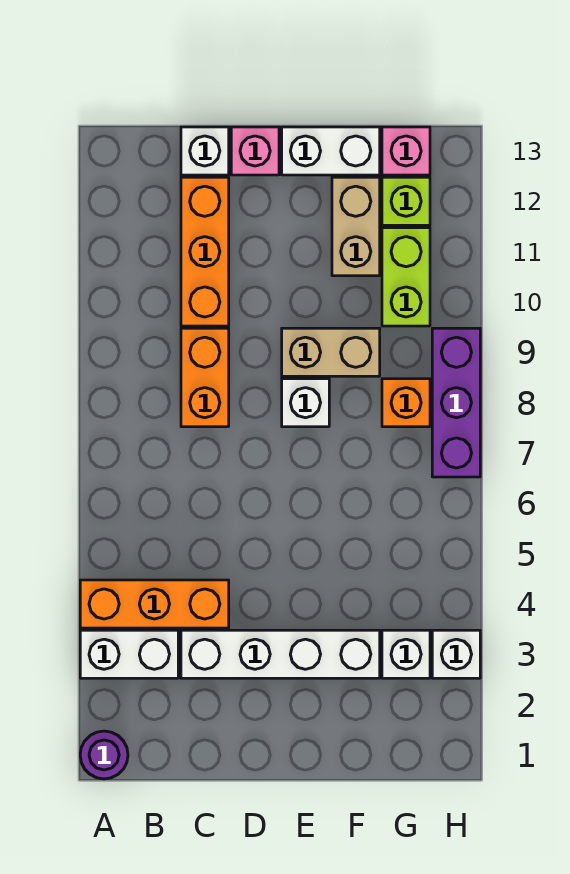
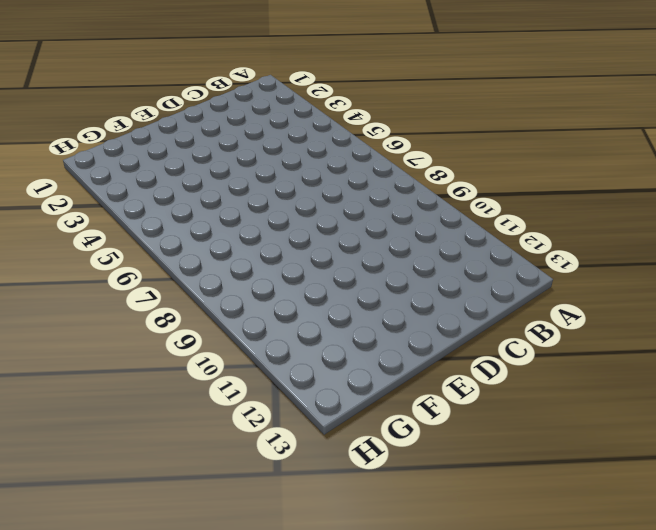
none -> purple round brick A1 level 1
none -> white brick A3:B3 level 1
none -> orange brick A4:C4 level 1

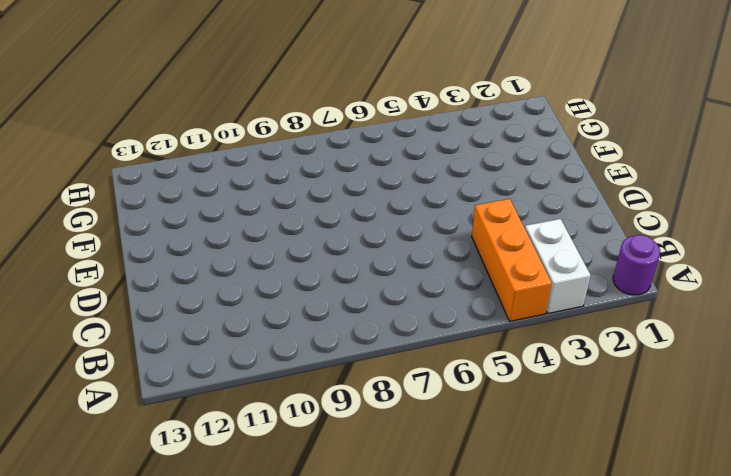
none -> white brick C3:F3 level 1
none -> orange brick C8:C9 level 1
none -> orange brick C10:C12 level 1

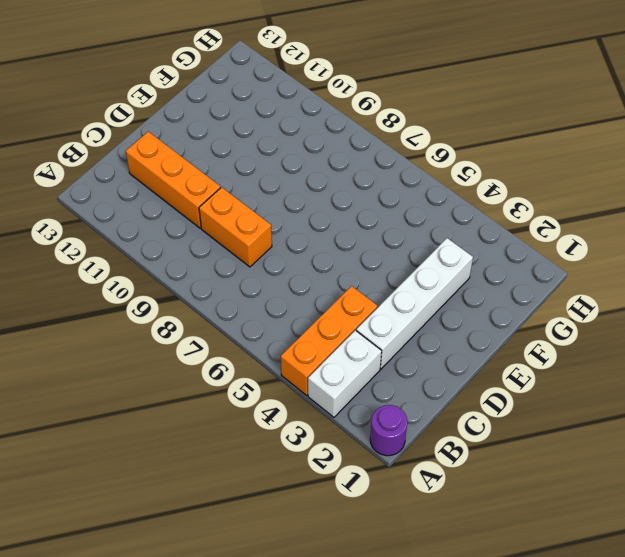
none -> white brick C13 level 1
none -> pink brick D13 level 1
none -> white brick E8 level 1

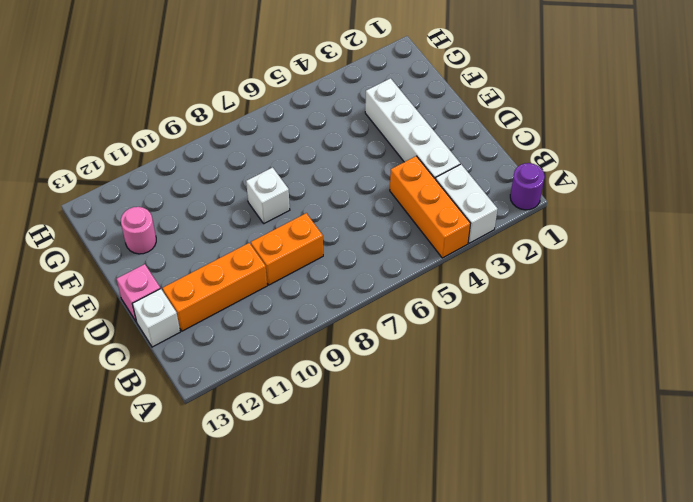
pink round brick F12 level 1 -> tan brick F11:F12 level 1
none -> tan brick E9:F9 level 1
none -> white brick E13:F13 level 1
none -> white brick G3 level 1

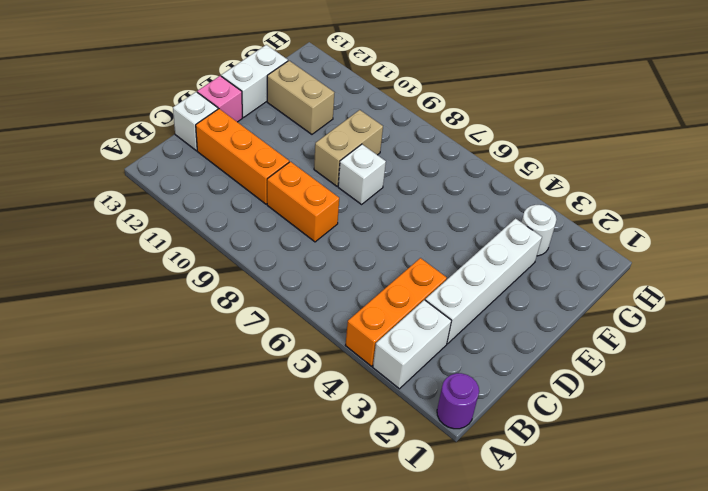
white round brick G3 level 1 -> white brick G3 level 1
none -> orange brick G8 level 1
none -> lime brick G10:G11 level 1
none -> lime brick G12 level 1

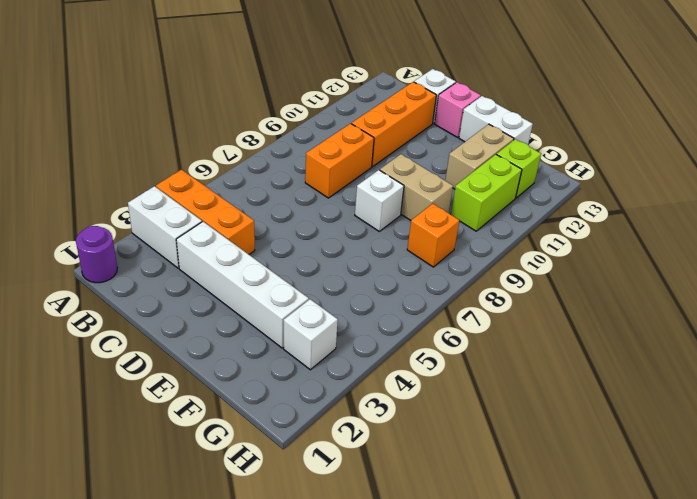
none -> pink brick G13 level 1
none -> white brick H3 level 1
none -> purple brick H7:H9 level 1

